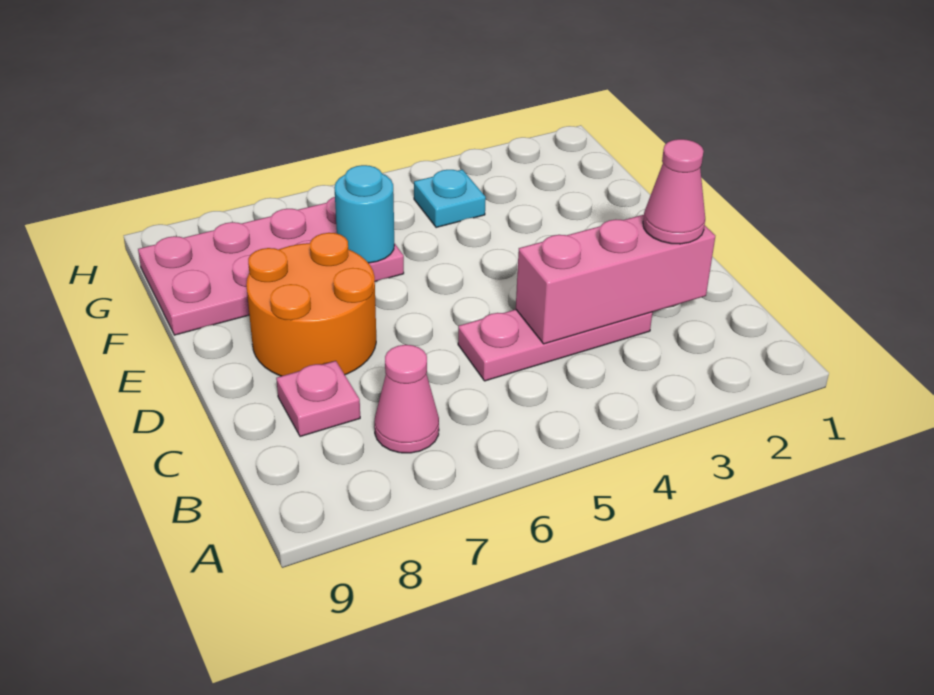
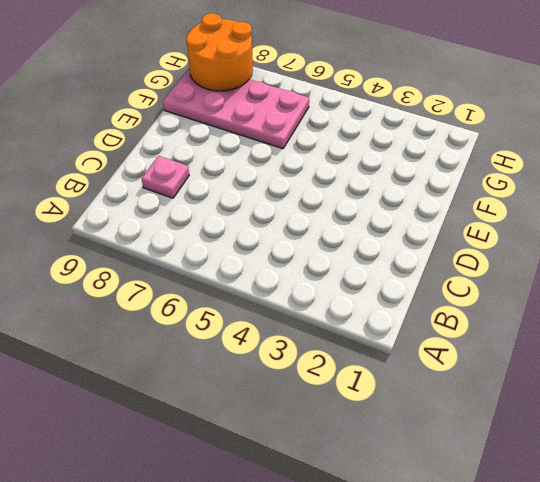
orange round brick G8:H9 level 2 -> orange round brick D7:E8 level 1
none -> pink cone B7 level 1
none -> pink plate C3:C5 level 1

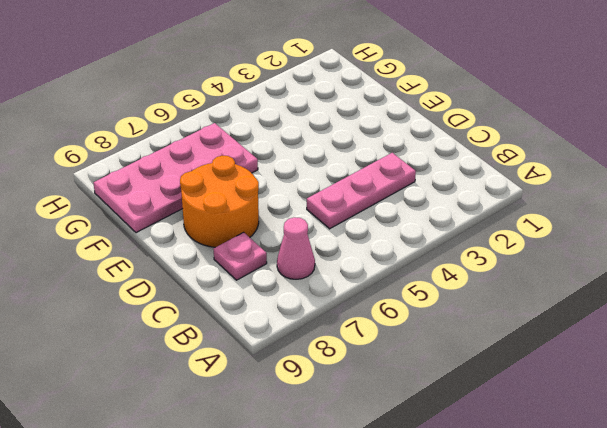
none -> cyan plate G4 level 1
none -> pink brick C2:C4 level 2

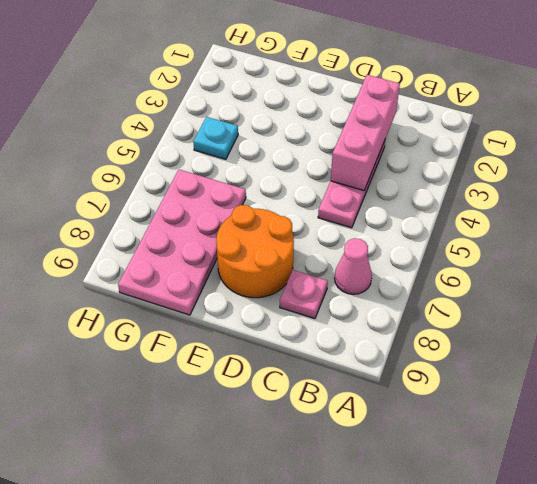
none -> cyan round brick F6 level 2
none -> pink cone C2 level 3

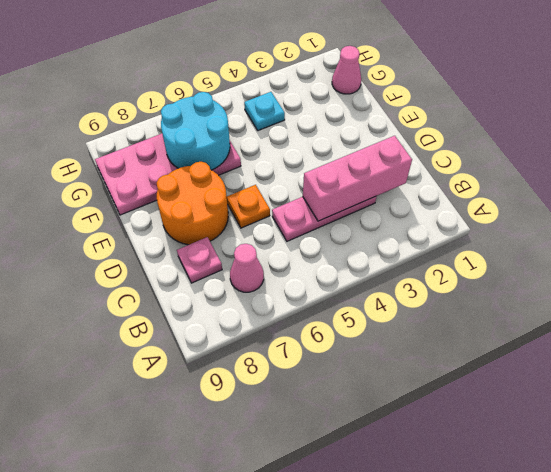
orange plate D6 level 1 -> none
cyan round brick F6:G7 level 2 -> cyan round brick F6 level 2
pink cone G1 level 1 -> pink cone C2 level 3

